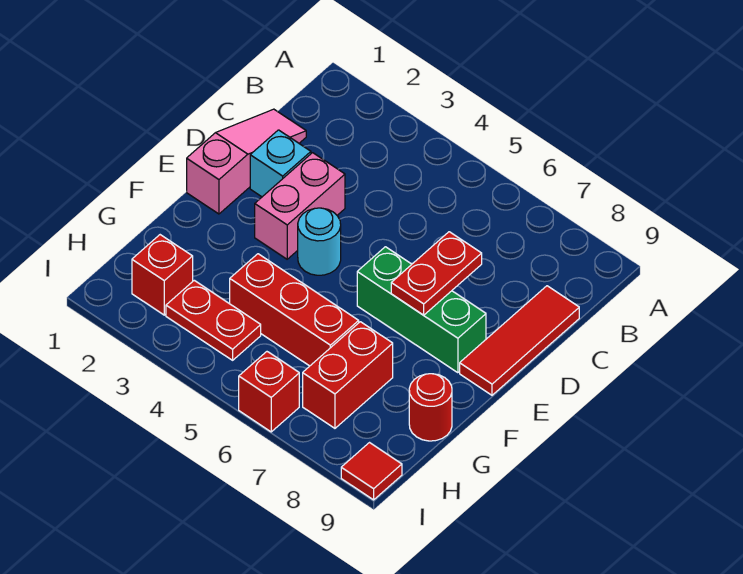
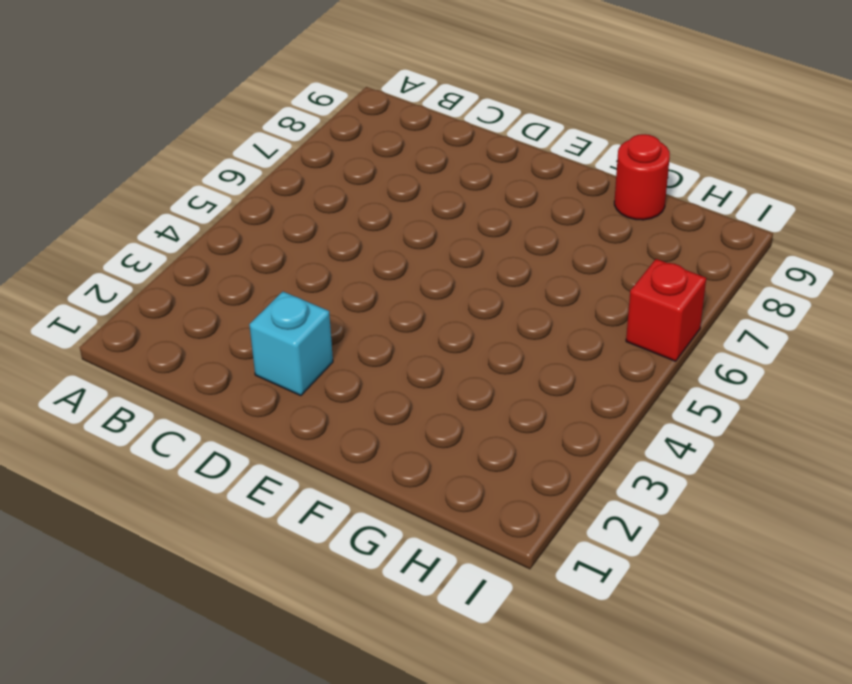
none -> pink slope C1:E1 level 1 top E
none -> red tile C9:E9 level 1
none -> pink brick D3:E3 level 1

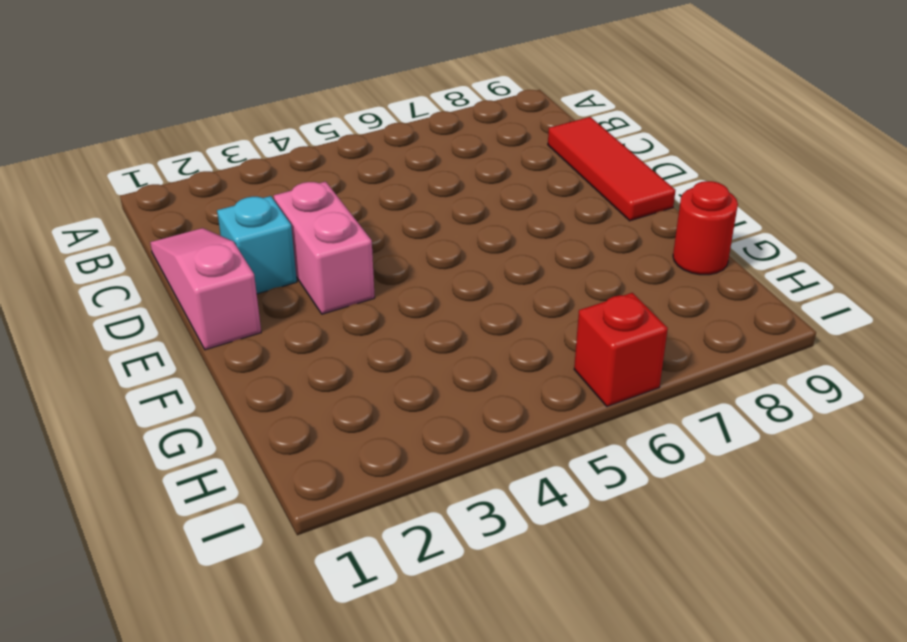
none -> cyan round brick E4 level 1
none -> green brick E6:E8 level 1
none -> red brick G4:G6 level 1

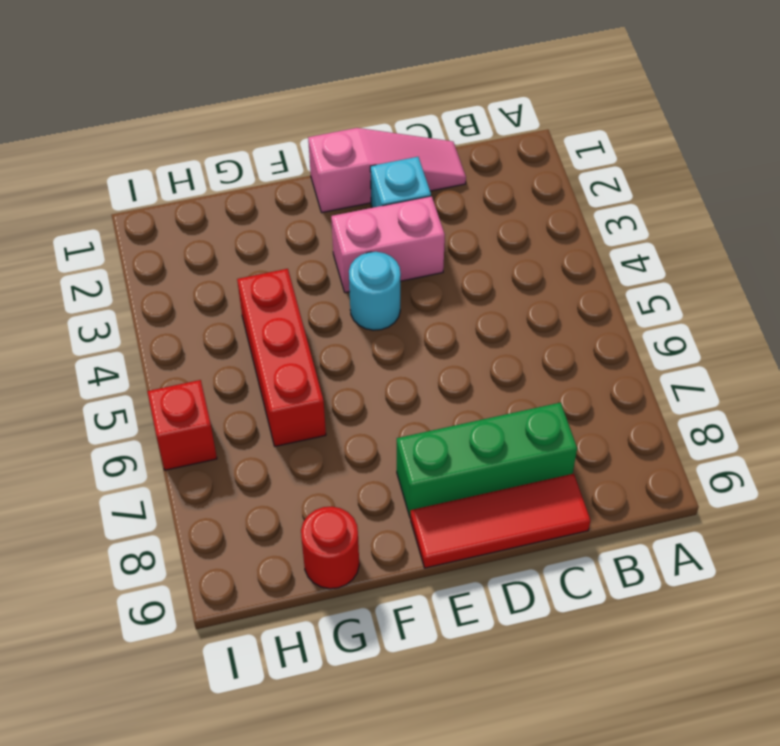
green brick C8:E8 level 1 -> green brick E6:E8 level 1
none -> red brick G7:H7 level 1
none -> red brick H2 level 1
none -> red plate H3:H4 level 1

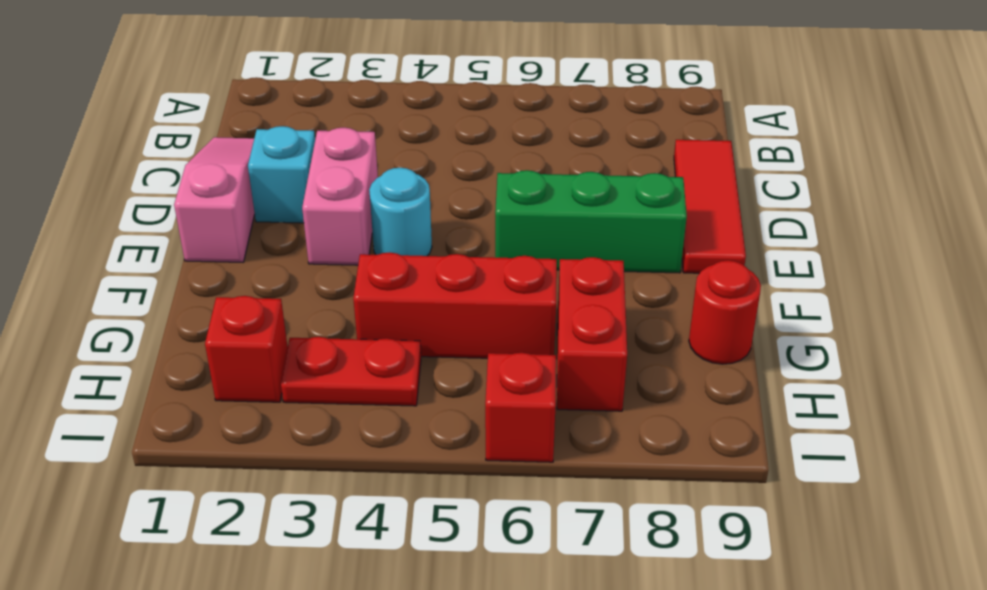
none -> red tile I9 level 1
none -> red plate D7:E7 level 2

